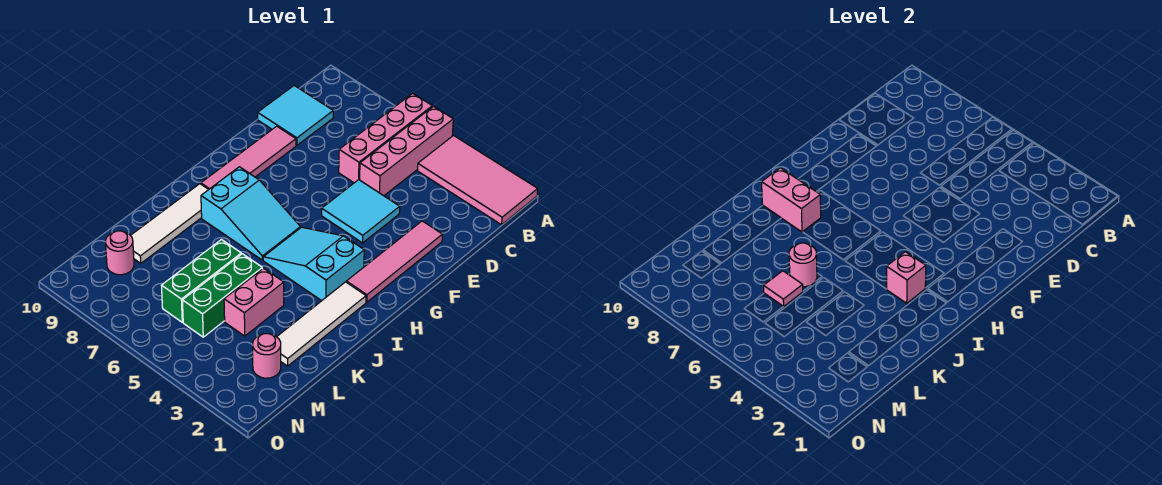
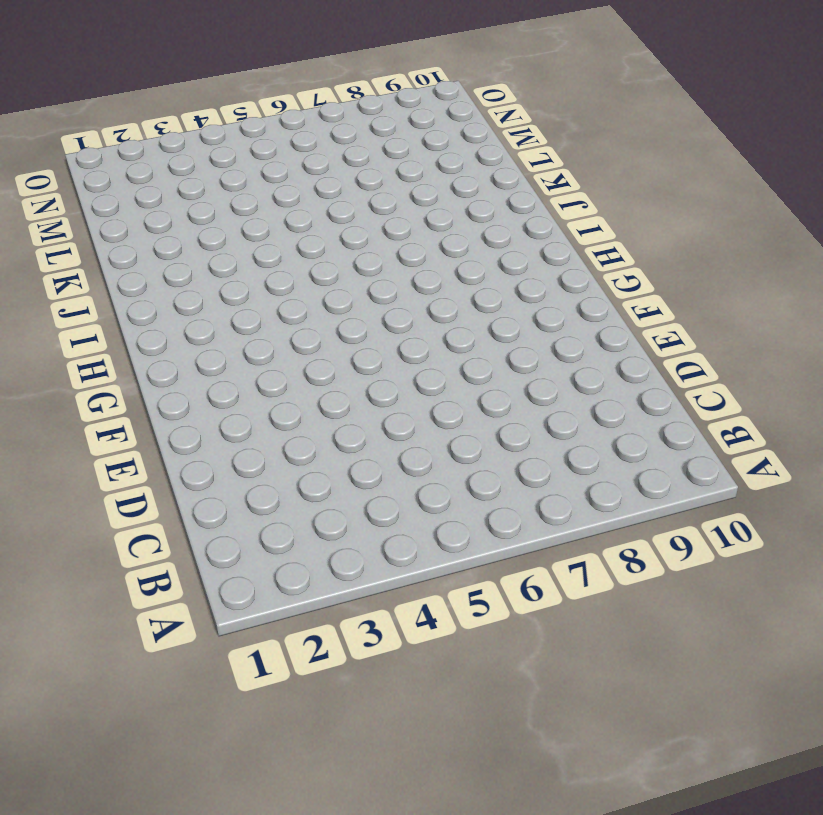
none -> pink tile A1:B4 level 1
none -> pink brick A5:D5 level 1
none -> pink brick A6:D6 level 1

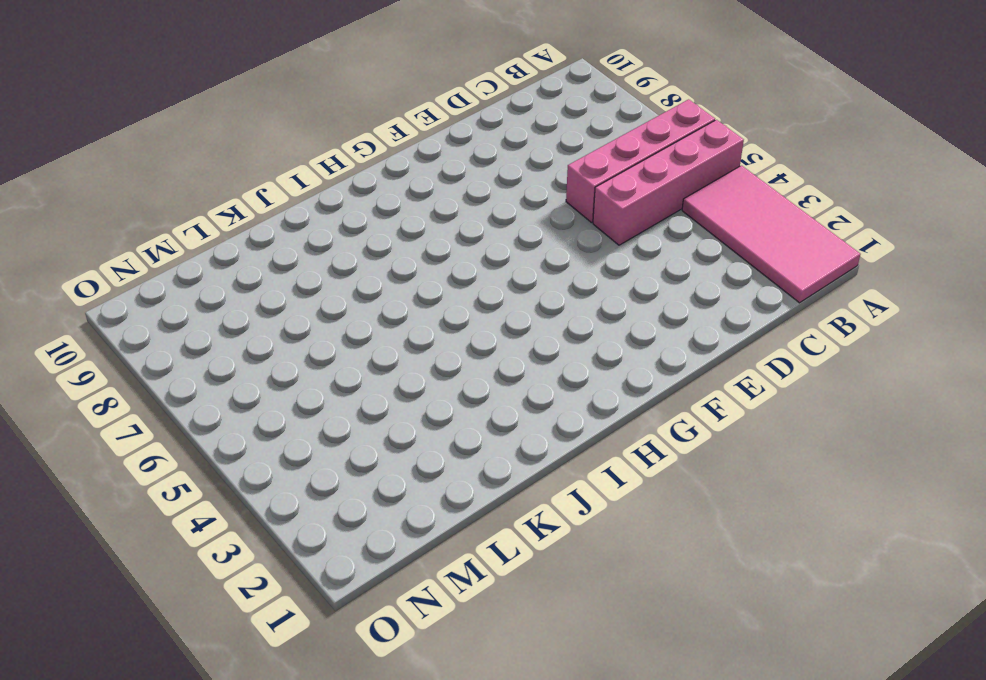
none -> cyan tile C9:D10 level 1
none -> pink tile E2:H2 level 1
none -> cyan tile E4:F5 level 1

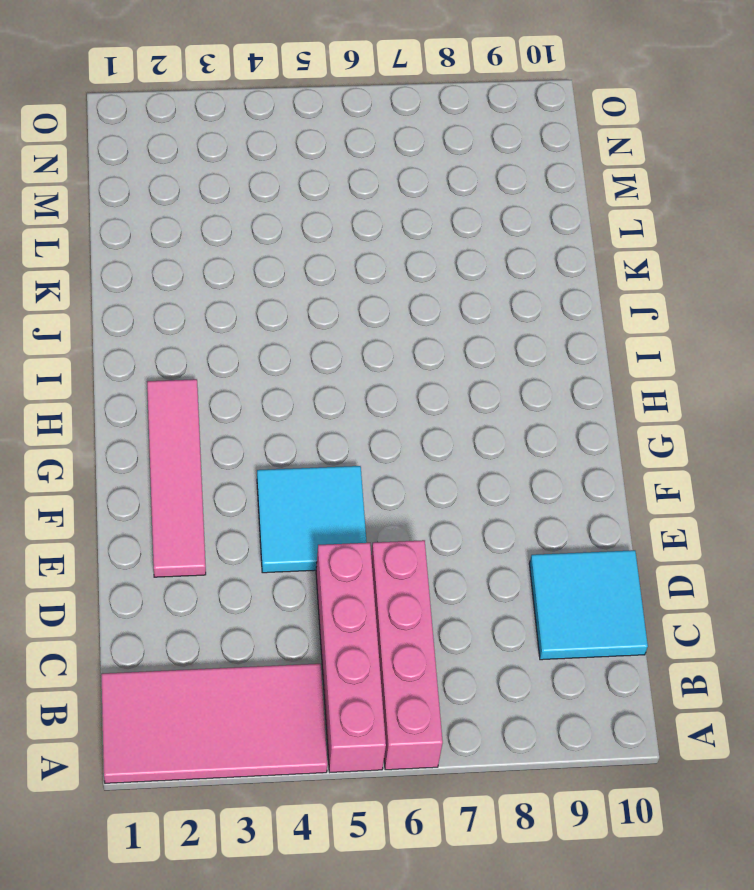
none -> pink tile E9:H9 level 1
none -> cyan slope H3:I5 level 1 top 3
none -> cyan slope H6:I8 level 1 top 8

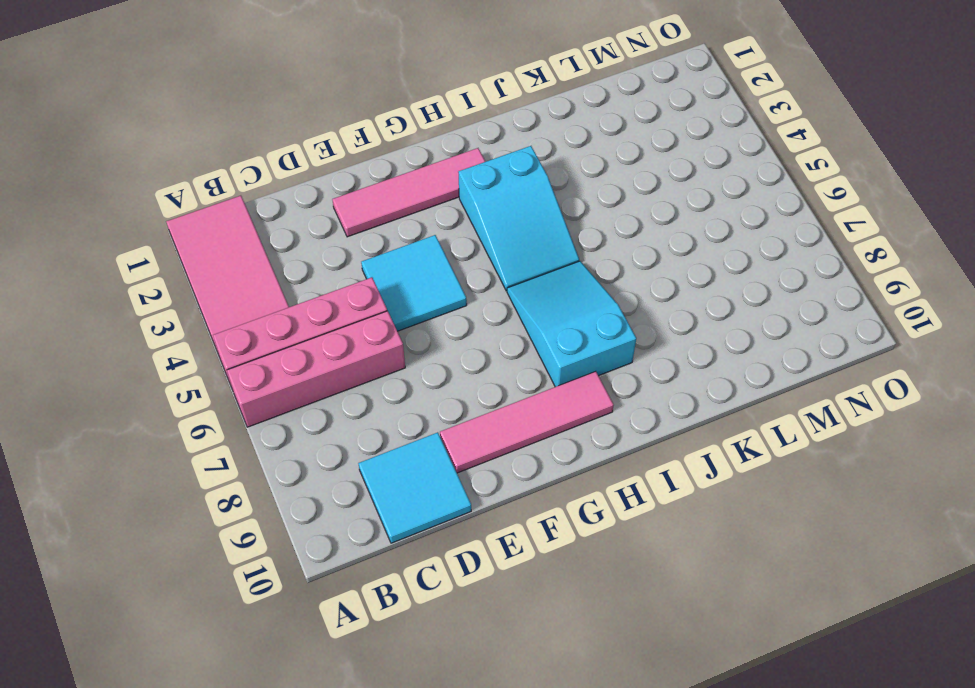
none -> white tile I2:L2 level 1
none -> white tile I9:L9 level 1
none -> pink brick K4:L4 level 1

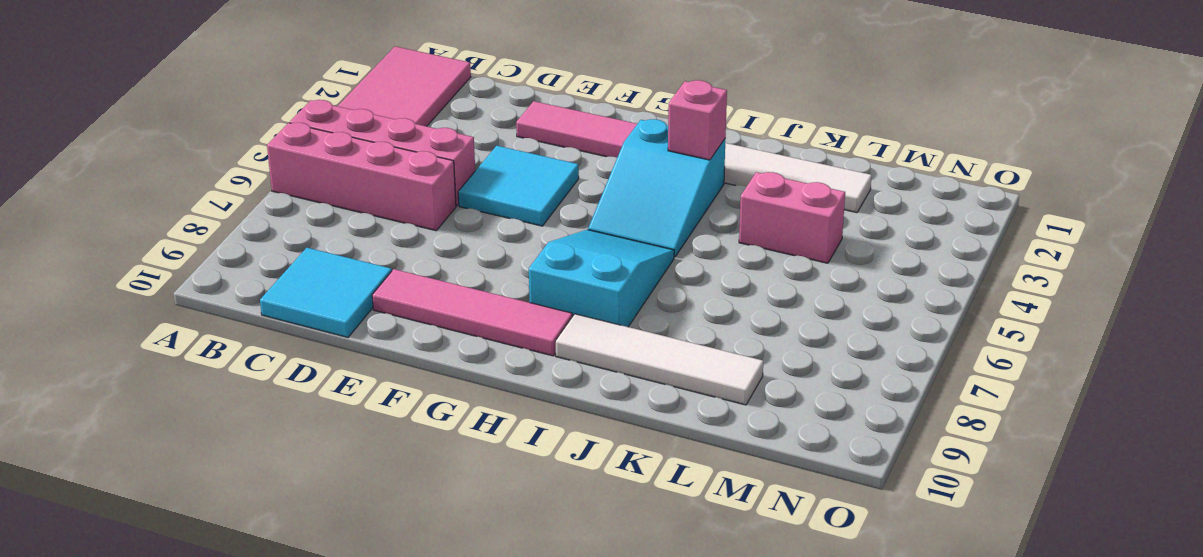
none -> green brick K5:M5 level 1
none -> green brick K6:M6 level 1
none -> pink round brick M2 level 1

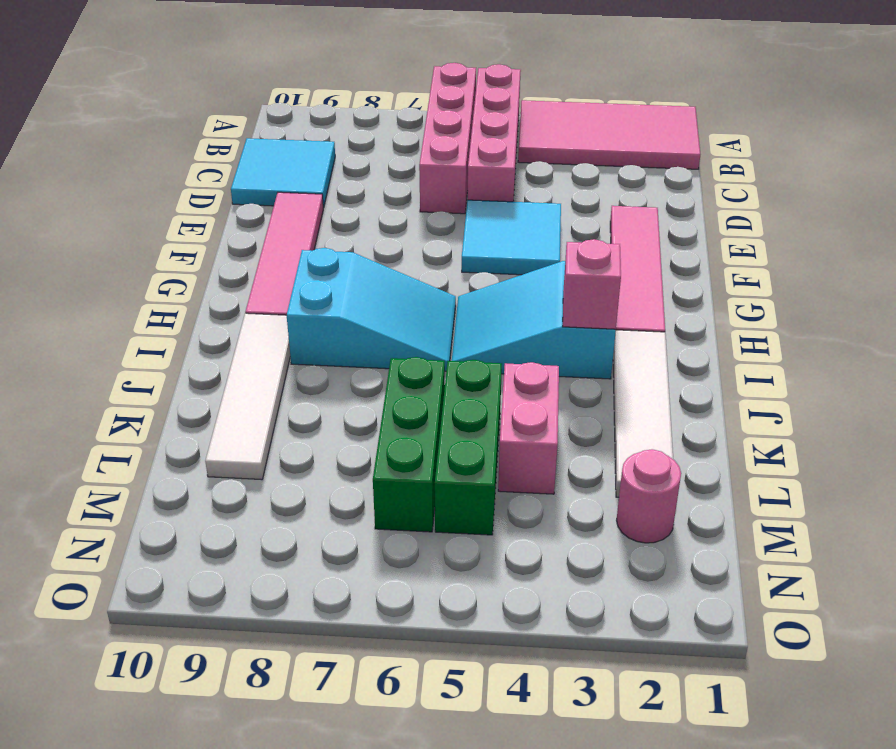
none -> pink round brick M9 level 1
none -> pink brick I8:I9 level 2
none -> pink round brick K6 level 2

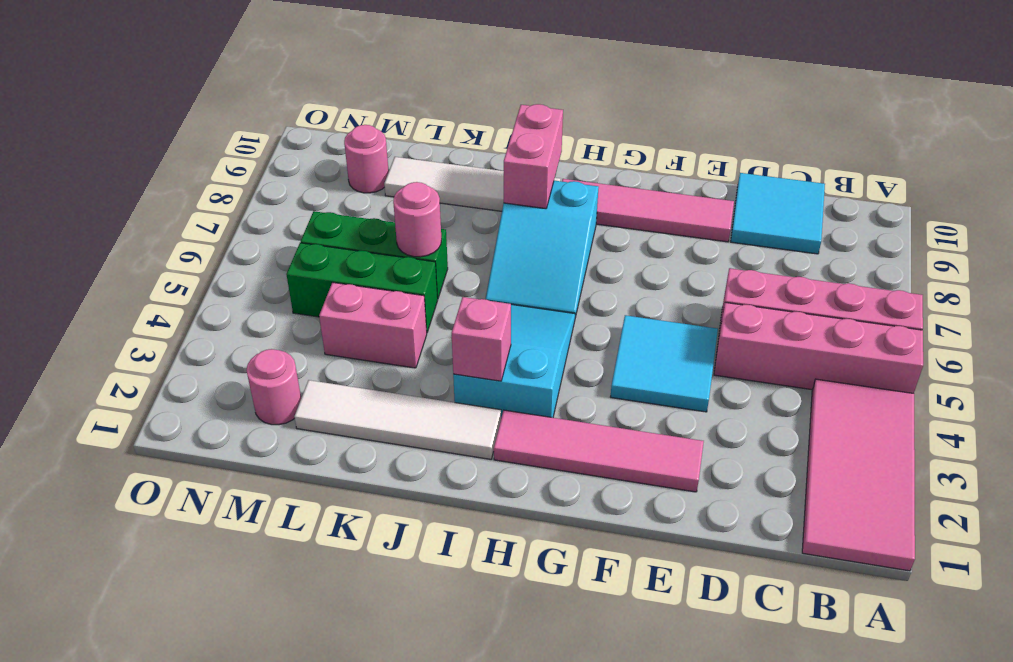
none -> pink tile L6 level 2

